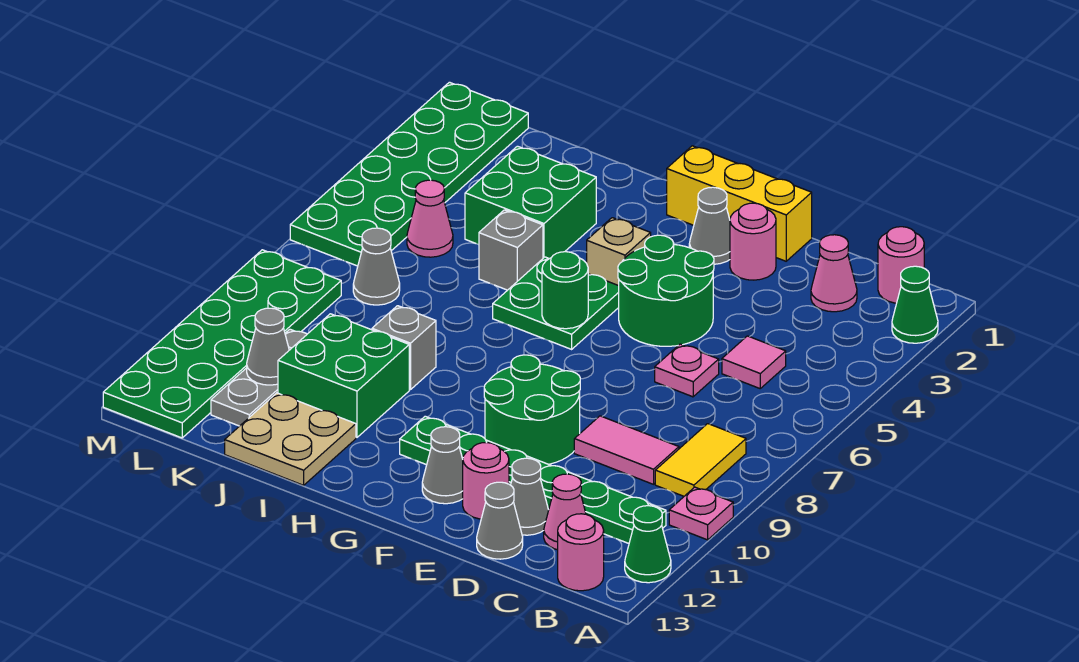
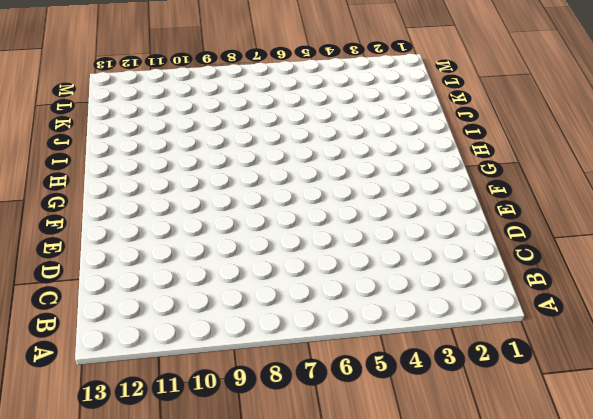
none -> green cone A2 level 1
none -> pink plate A10 level 1
none -> green cone A12 level 1
none -> pink round brick B1 level 1

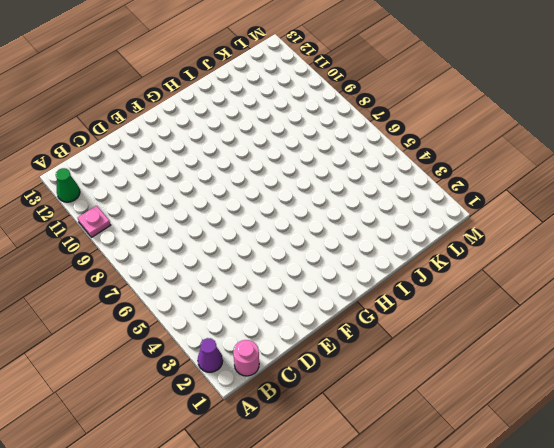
purple cone A2 level 1 -> green cone A2 level 1
none -> yellow tile B8:B9 level 1
none -> green plate B11:G11 level 1
none -> pink round brick B13 level 1
none -> pink cone C2 level 1

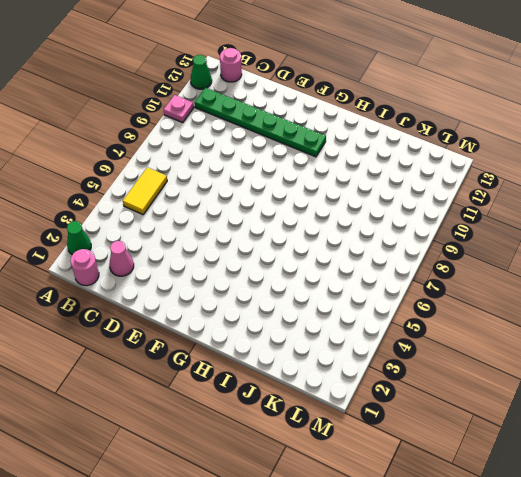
yellow tile B5:B6 level 1 -> yellow tile B8:B9 level 1
none -> pink tile C5 level 1
none -> pink tile C9:D9 level 1
none -> pink cone C12 level 1
none -> pink plate D6 level 1

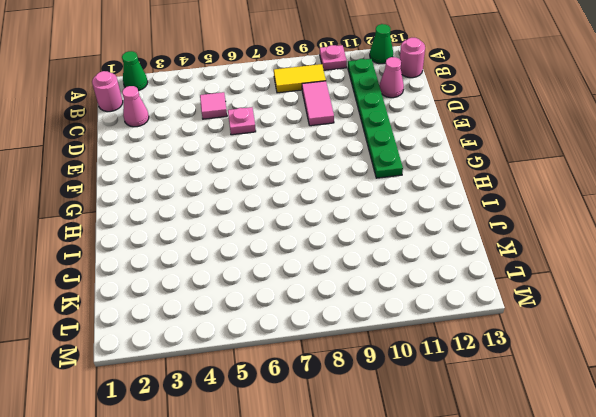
none -> grey cone D12 level 1
none -> grey cone D13 level 1
none -> yellow brick E1:G1 level 1
none -> pink round brick E2 level 1

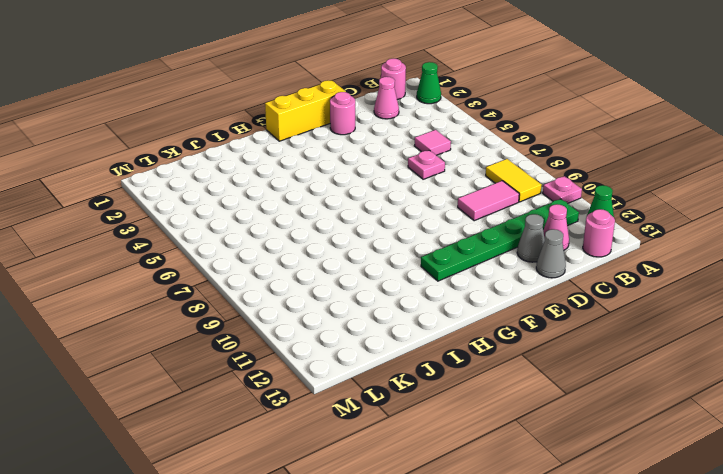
none -> green round brick E4:F5 level 1
none -> green round brick E9:F10 level 1
none -> pink round brick E12 level 1
none -> grey cone F2 level 1

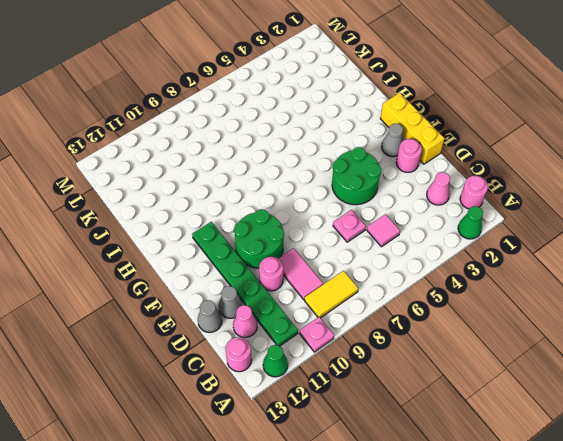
pink round brick D10 level 1 -> pink round brick E12 level 1
none -> grey cone F12 level 1
none -> tan brick G4 level 1
none -> green plate G5:H6 level 1
none -> green brick I3:J4 level 1

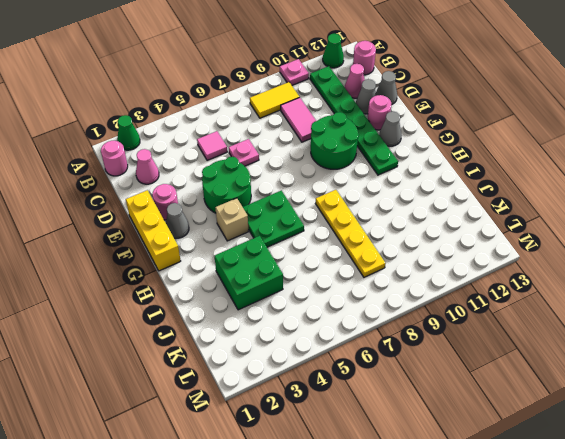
yellow plate H8:K8 level 1 -> none
none -> grey brick I5 level 1
none -> grey brick I9 level 1
none -> green brick I10:J11 level 1
none -> tan plate I12:J13 level 1

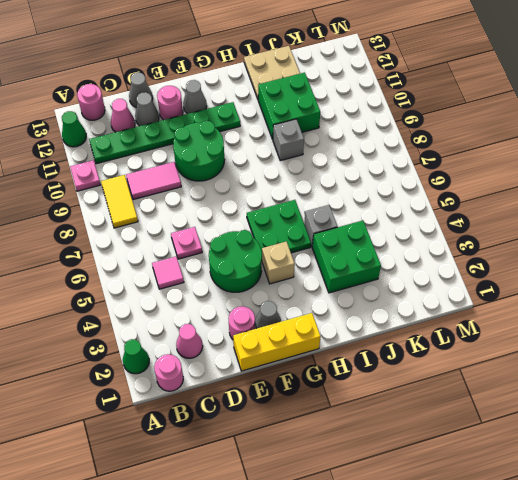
none -> pink cone K5 level 1
none -> grey cone K7 level 1
none -> grey plate K10:K12 level 1
none -> green plate L1:M6 level 1

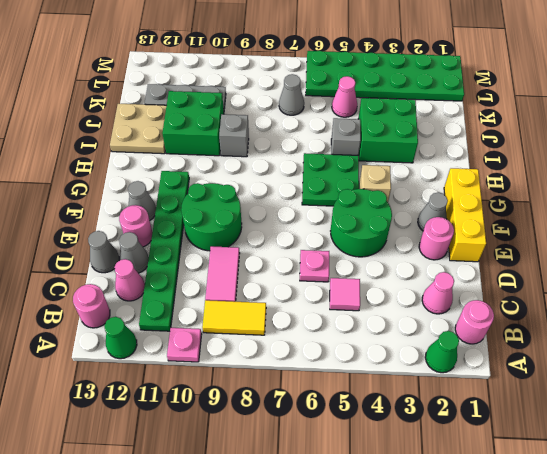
none -> green plate L8:M13 level 1
none -> green round brick G6 level 2
none -> grey cone K11 level 2

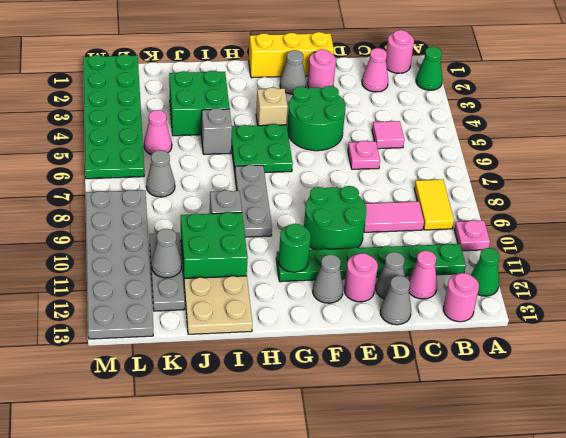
green round brick G11 level 2 -> green round brick G6 level 2
grey plate H7:H9 level 1 -> none
grey plate L8:M13 level 1 -> green plate L8:M13 level 1

